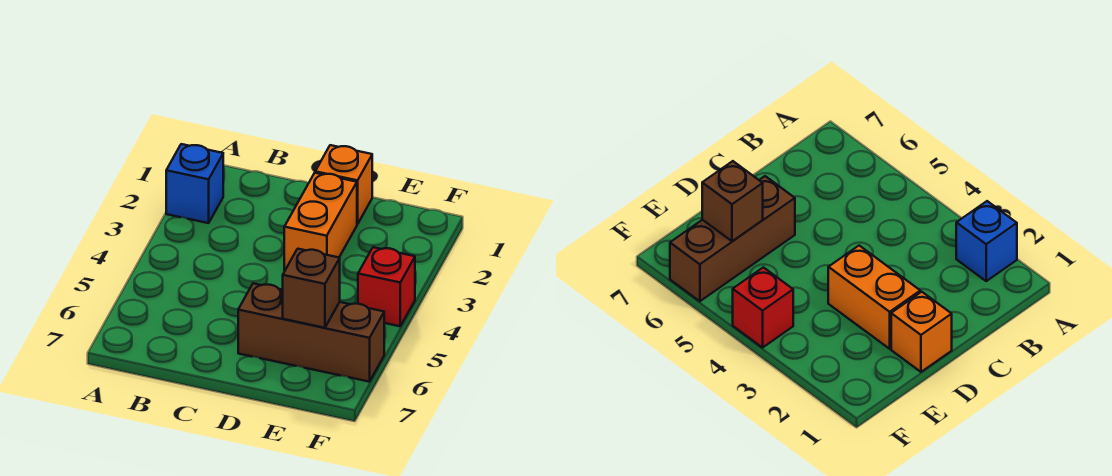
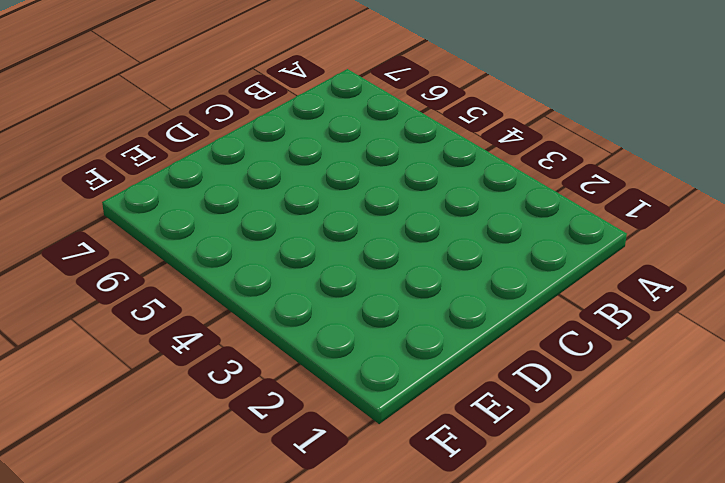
none -> blue brick A2 level 1
none -> orange brick D1 level 1

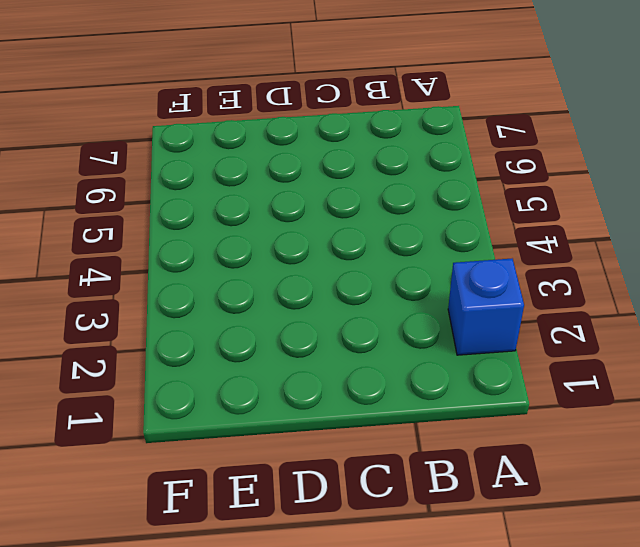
none -> orange brick D1 level 1
none -> orange brick D2:D3 level 1

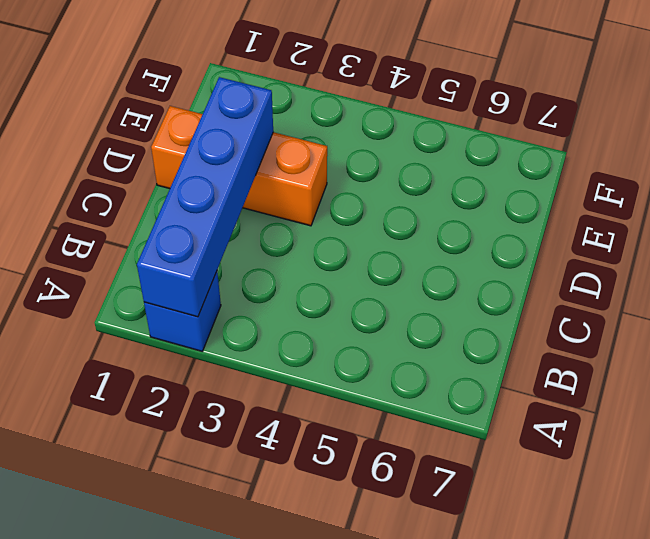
blue brick A2:D2 level 2 -> none
none -> brown brick D6:F6 level 1
none -> red brick F4 level 1

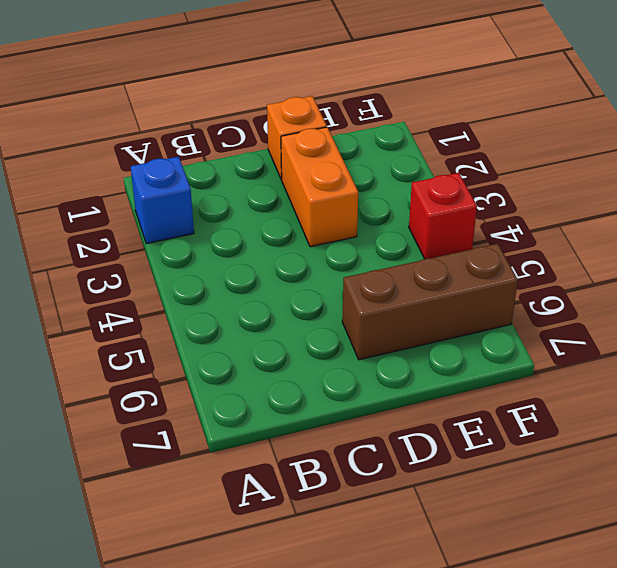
none -> brown brick E6 level 2

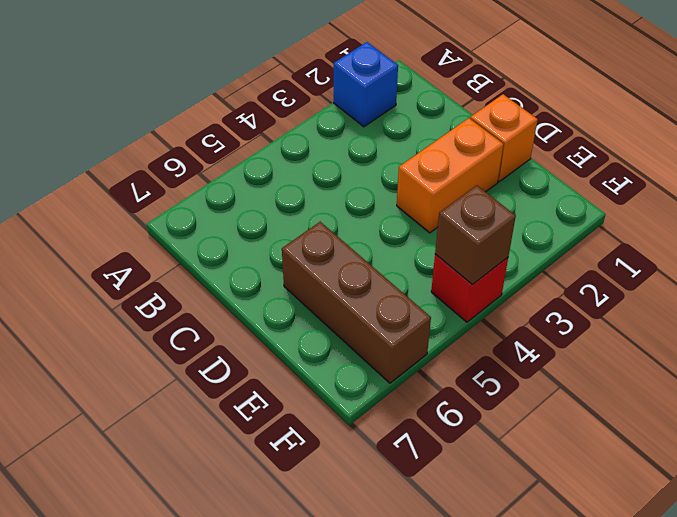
brown brick F4 level 2 -> brown brick E6 level 2

